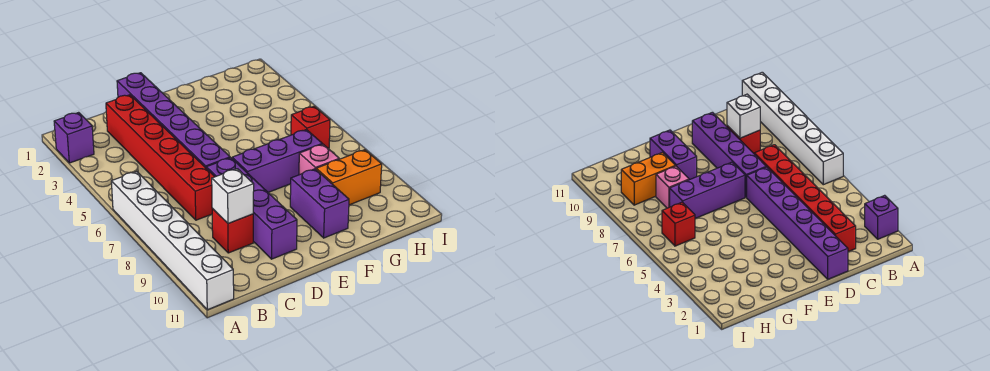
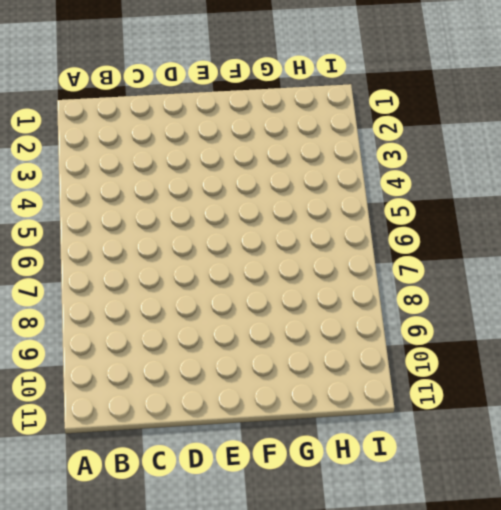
none -> purple brick A2 level 1
none -> white brick A6:A11 level 1
none -> red brick C2:C7 level 1

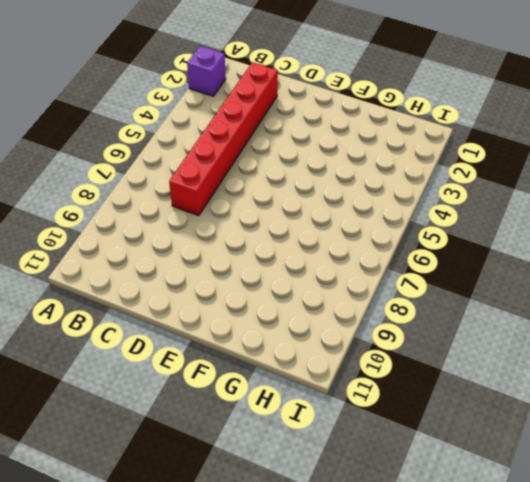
none -> white brick A6:A11 level 1
none -> red brick C9 level 1
none -> purple brick D1:D6 level 1

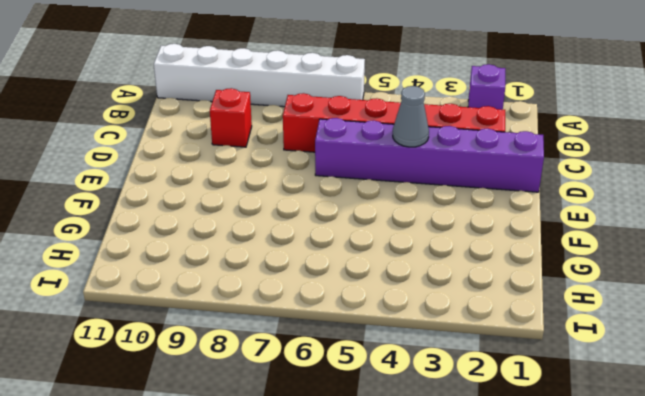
grey cone D4 level 2 -> none
none -> purple brick D7:D10 level 1
none -> purple brick E7:G7 level 1
none -> purple brick F9:F10 level 1

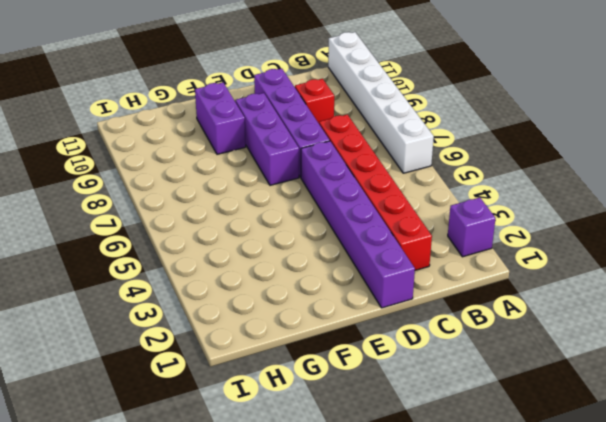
purple brick E7:E9 level 1 -> purple brick E7:G7 level 1
none -> pink brick G8 level 1
none -> orange brick G9:H9 level 1
none -> red brick H6 level 1

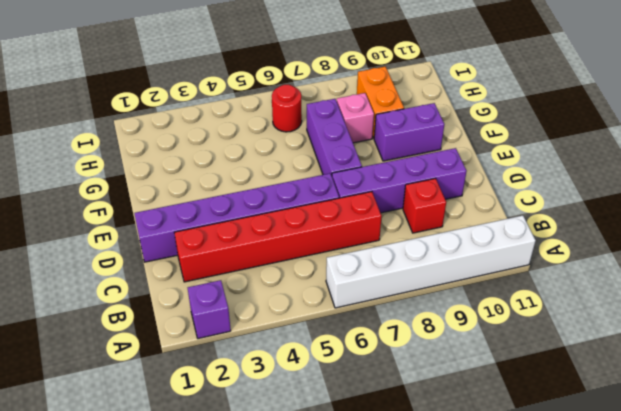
red round brick H6 level 1 -> red brick H6 level 1
none -> white brick C9 level 2

